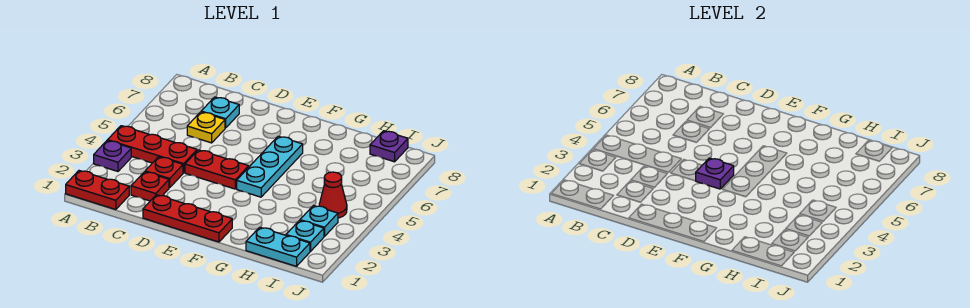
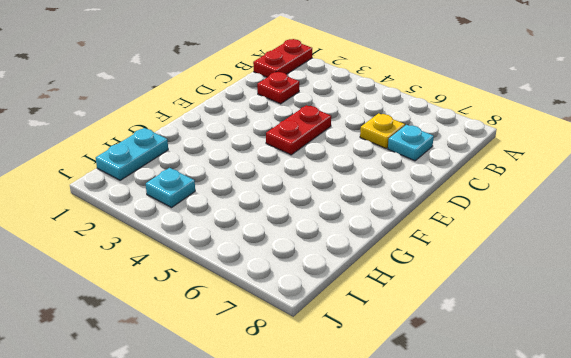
none -> purple plate A3 level 1
none -> red plate A4:C4 level 1
none -> red plate C3 level 1

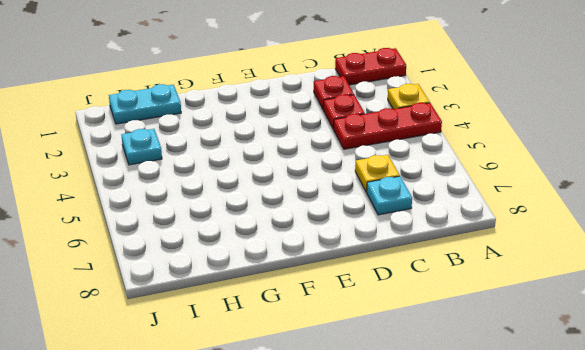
yellow plate A3 level 1 -> purple plate A3 level 1
none -> red plate D1:F1 level 1
none -> red plate D4:E4 level 1
none -> cyan plate F4:F6 level 1

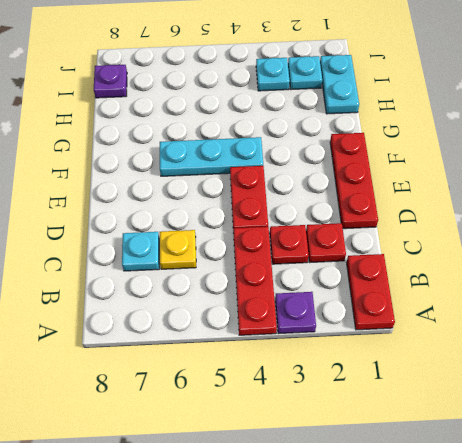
none -> red cone I4 level 1
none -> purple plate E4 level 2

